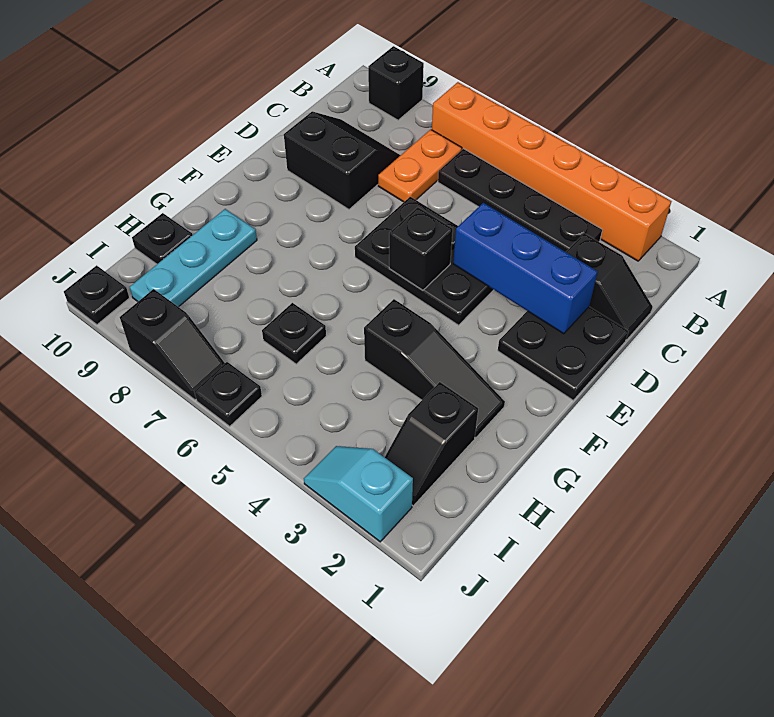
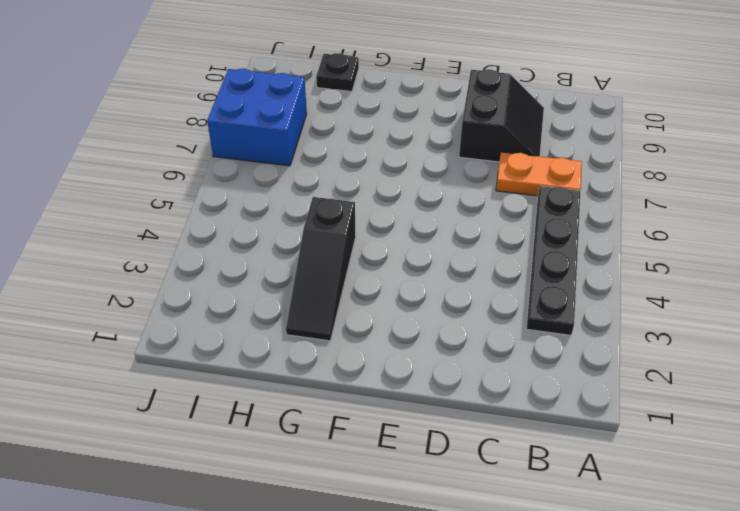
blue brick I7:J8 level 1 -> black slope J7:J8 level 1 top 8
none -> orange brick A2:A7 level 1
none -> black brick A9 level 1
none -> black slope C1:C2 level 1 top 2

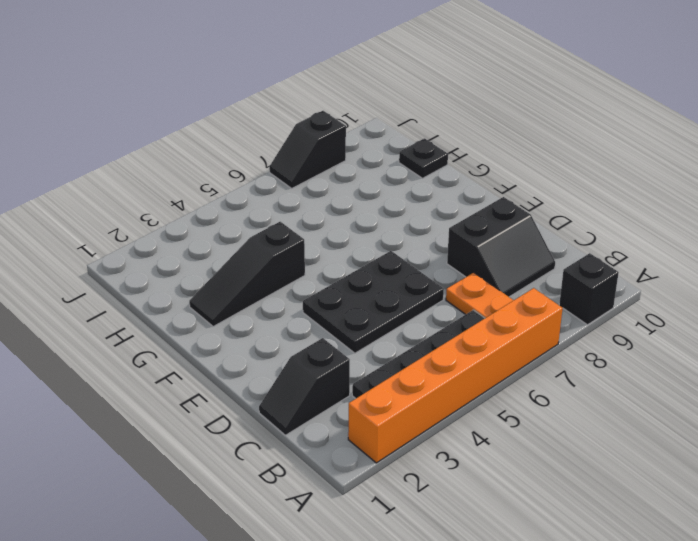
none -> black plate D1:E2 level 1
none -> cyan plate G9:I9 level 1
none -> black slope H2:I2 level 1 top H

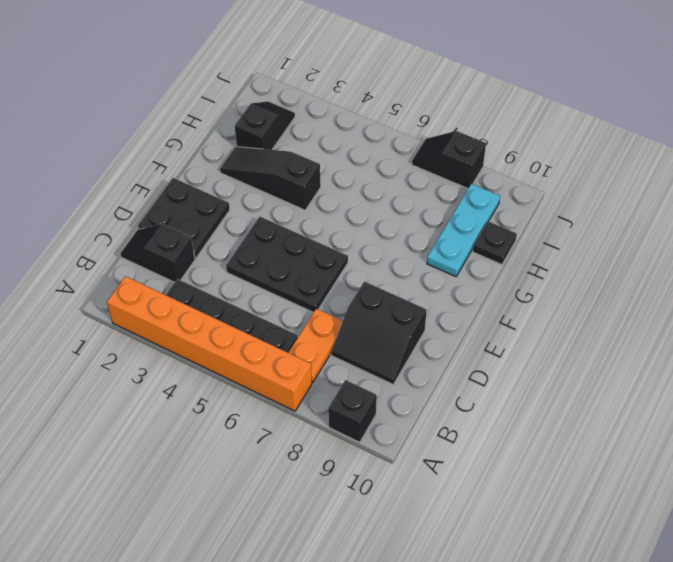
none -> black plate H6 level 1
none -> cyan slope J2:J3 level 1 top 2
none -> black plate J6 level 1

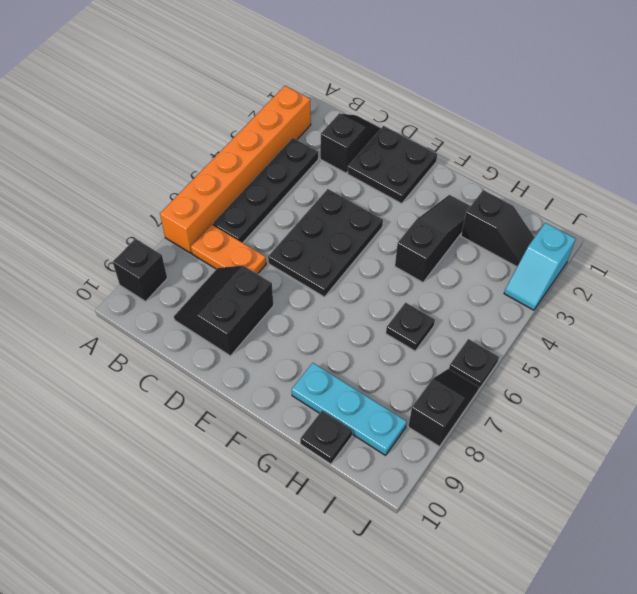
none -> black plate J10 level 1
none -> blue brick D2:D4 level 2
none -> black brick E5 level 2

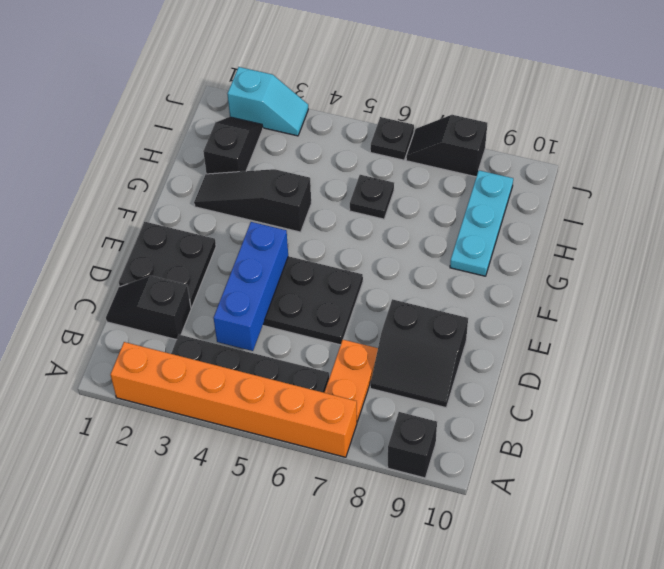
blue brick C4:E4 level 2 -> blue brick D2:D4 level 2
none -> black plate H10 level 1
none -> black plate J10 level 1
none -> black brick E5 level 2

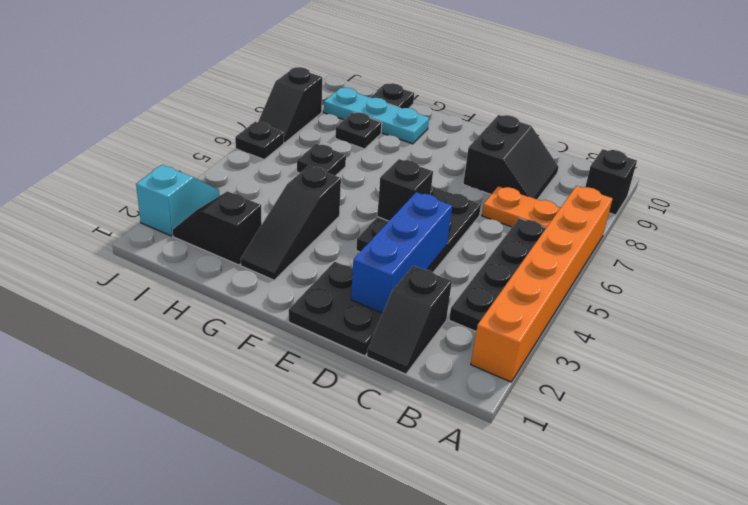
black plate H8 level 1 -> black plate J10 level 1

